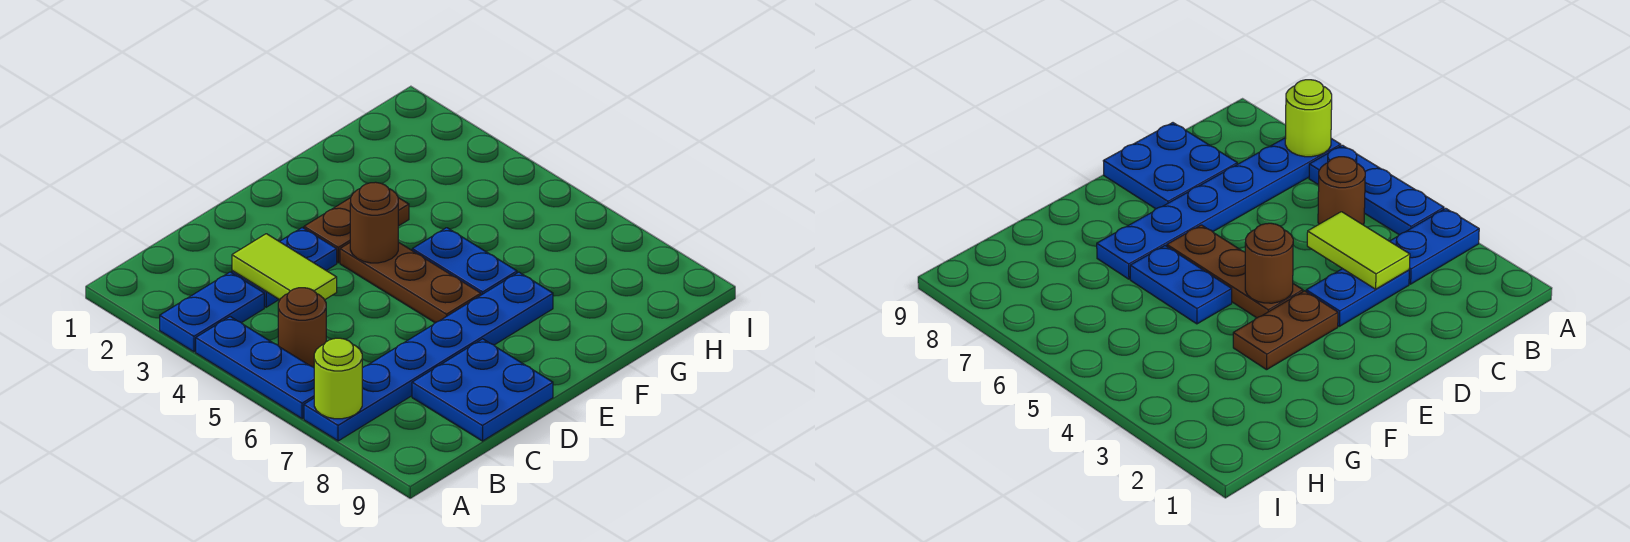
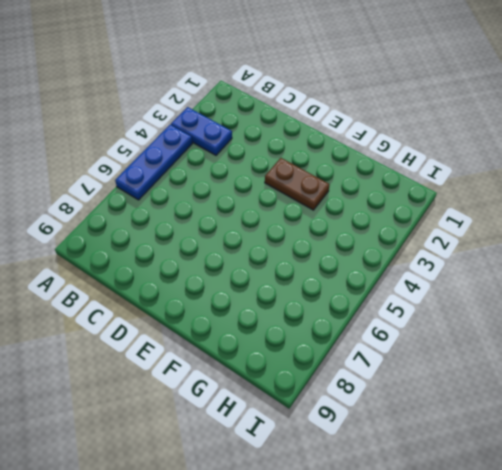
none -> blue plate A7:F7 level 1
none -> brown round brick B5 level 1
none -> blue plate C3:D3 level 1

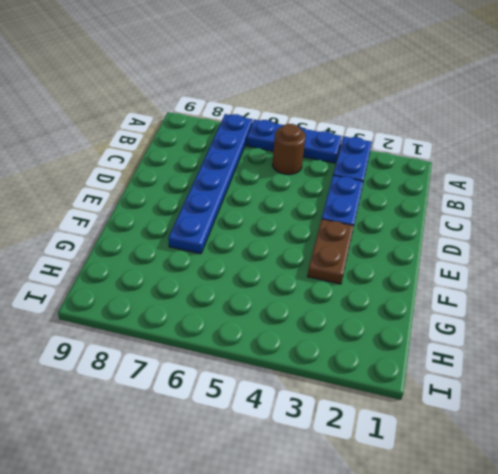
none -> blue plate C8:D9 level 1
none -> brown plate E4:E6 level 1
none -> blue plate F5:F6 level 1

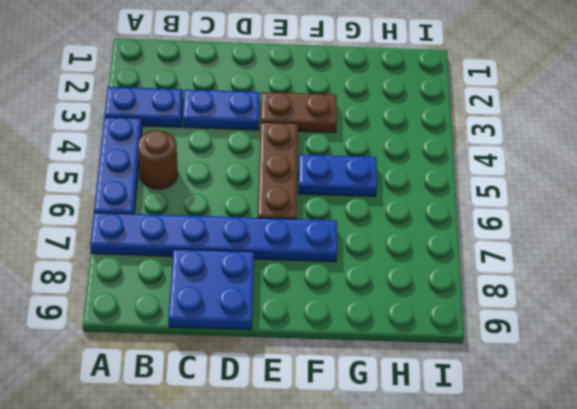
blue plate F5:G5 level 1 -> blue plate F5:F6 level 1
none -> lime round brick A7 level 2
none -> lime tile C3:C4 level 2
none -> brown round brick E4 level 2

